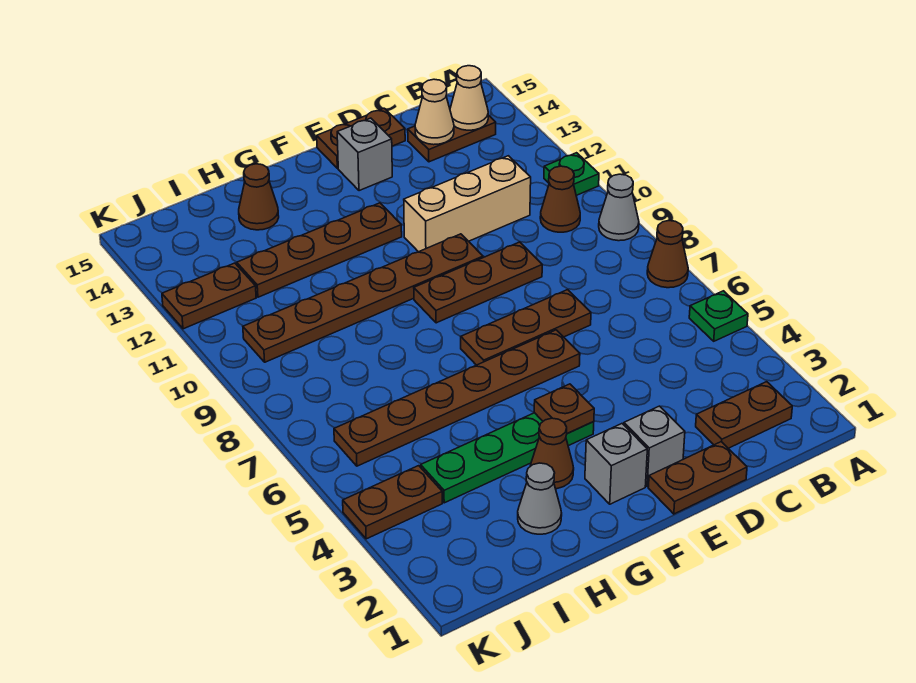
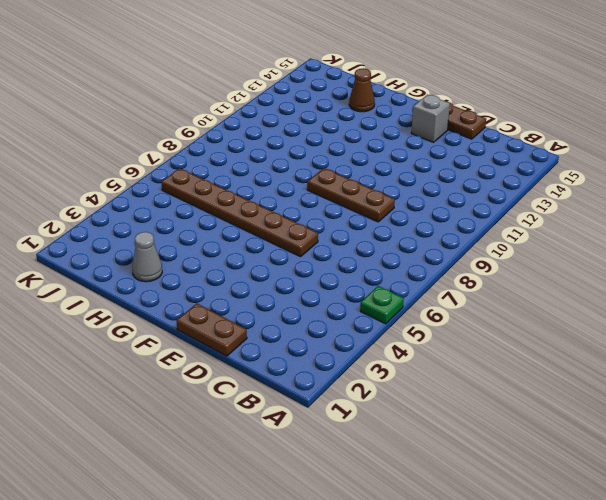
none -> brown cone A7 level 1
none -> grey cone A9 level 1
none -> green plate A11 level 1

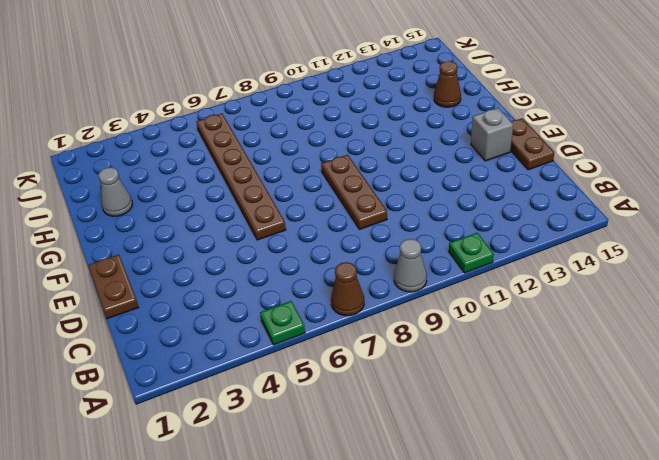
none -> brown plate B2:C2 level 1
none -> brown cone B10 level 1
none -> brown plate B14:C14 level 1

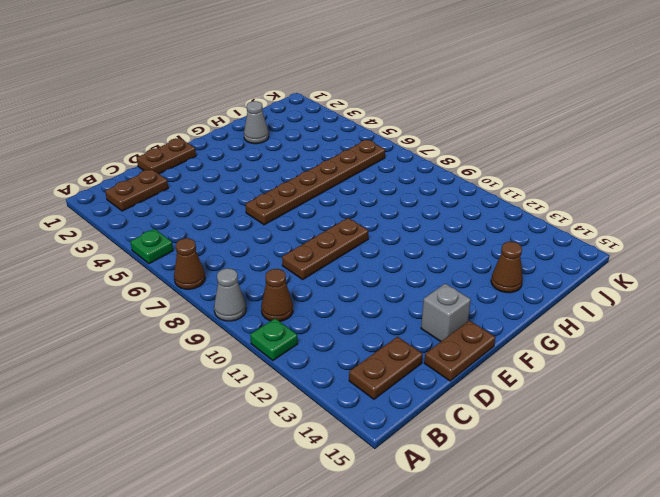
none -> tan brick C11:E11 level 1
none -> brown plate D7:F7 level 1
none -> grey brick E2 level 1

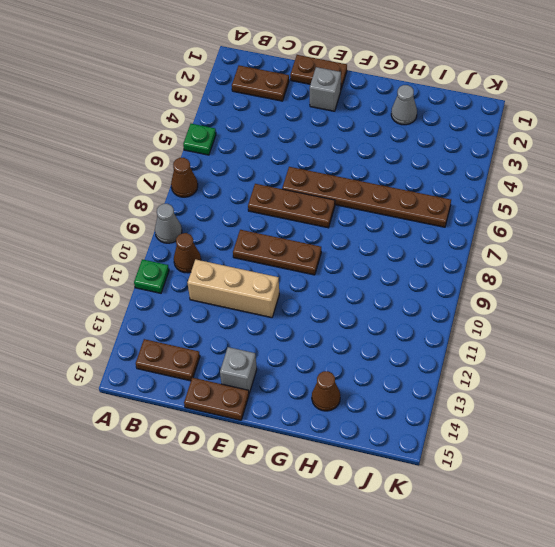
none -> brown plate E10:J10 level 1
none -> grey brick F2 level 1
none -> green plate F4:I4 level 1

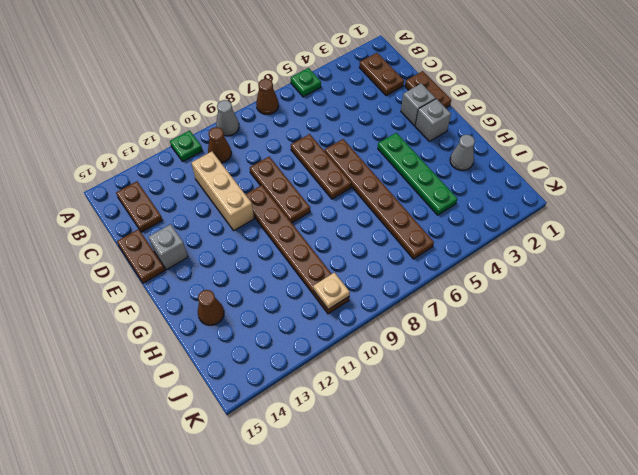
tan plate J10 level 2 -> none
none -> brown plate F12:I12 level 1
none -> brown cone G3 level 1
none -> brown plate J4:K4 level 1

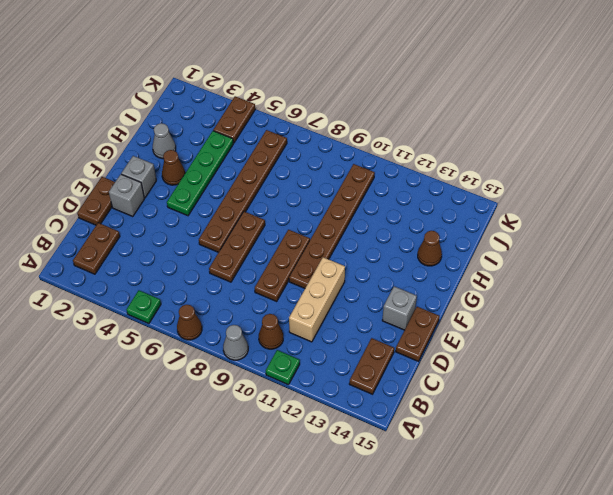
none -> brown plate F12:I12 level 1
none -> brown plate J12:K12 level 1
none -> tan cone B14 level 2

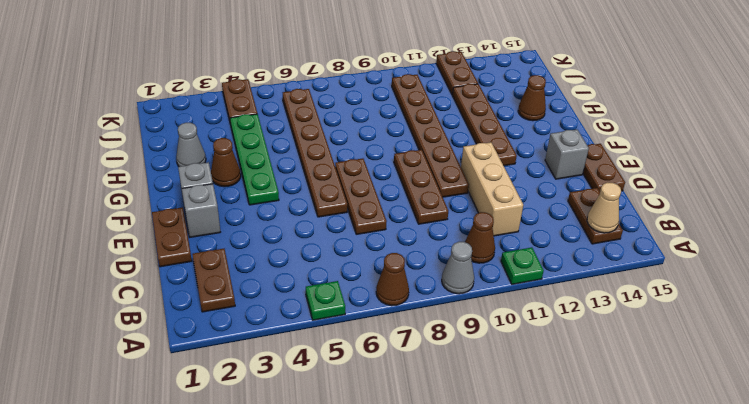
none -> tan cone C14 level 2
none -> brown plate F4 level 2

